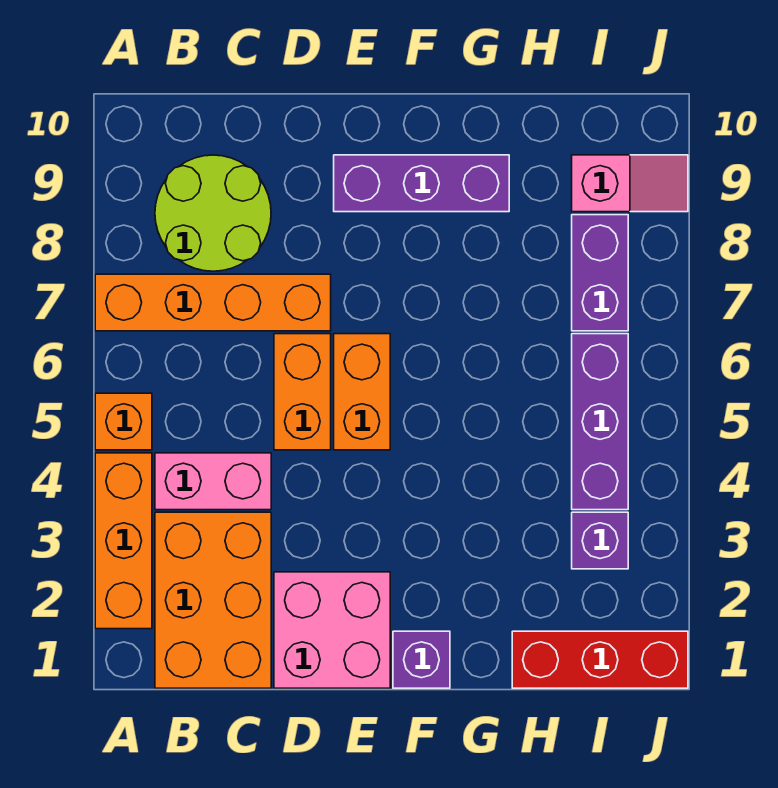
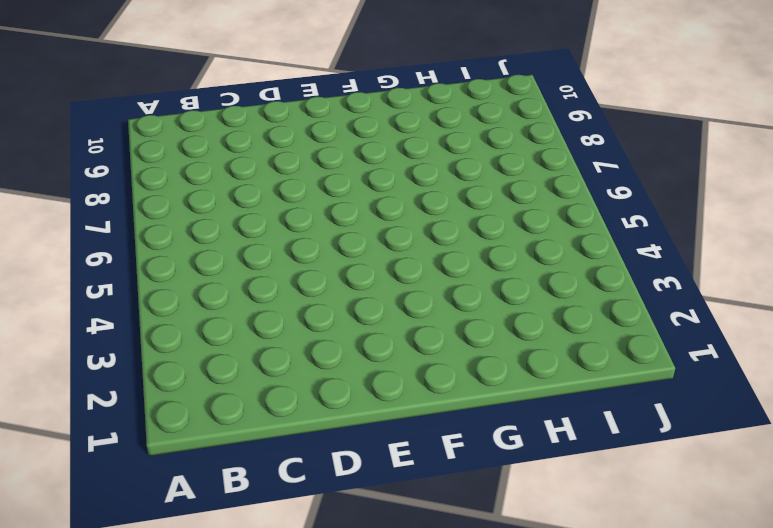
none -> orange brick A2:A4 level 1
none -> orange brick A5 level 1
none -> orange brick A7:D7 level 1

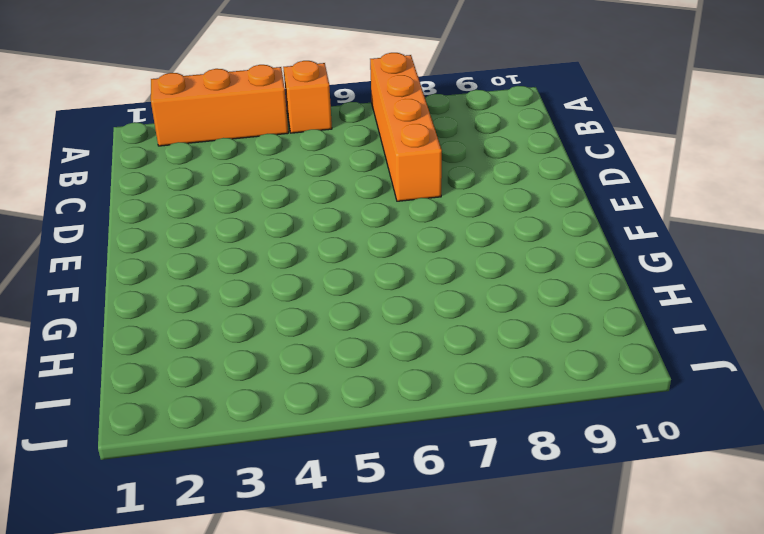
none -> orange brick B1:C3 level 1
none -> pink brick B4:C4 level 1
none -> lime round brick B8:C9 level 1

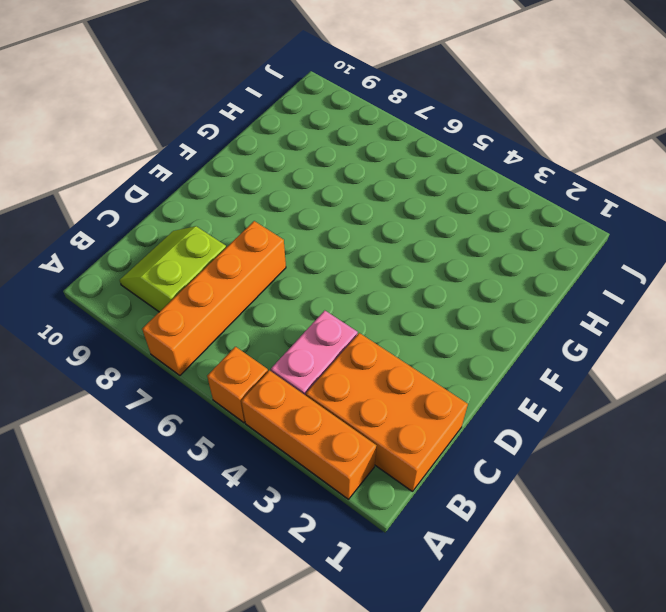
lime slope B8:C9 level 1 top 8 -> lime round brick B8:C9 level 1
none -> pink brick D1:E2 level 1
none -> orange brick D5:D6 level 1
none -> orange brick E5:E6 level 1

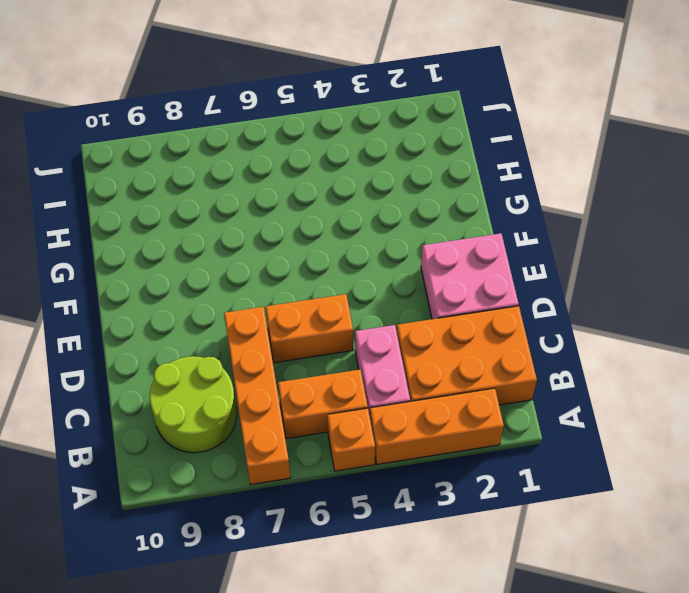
orange brick B5:B6 level 1 -> orange brick E5:E6 level 1
none -> purple brick E9:G9 level 1
none -> purple brick F1 level 1
none -> red brick H1:J1 level 1

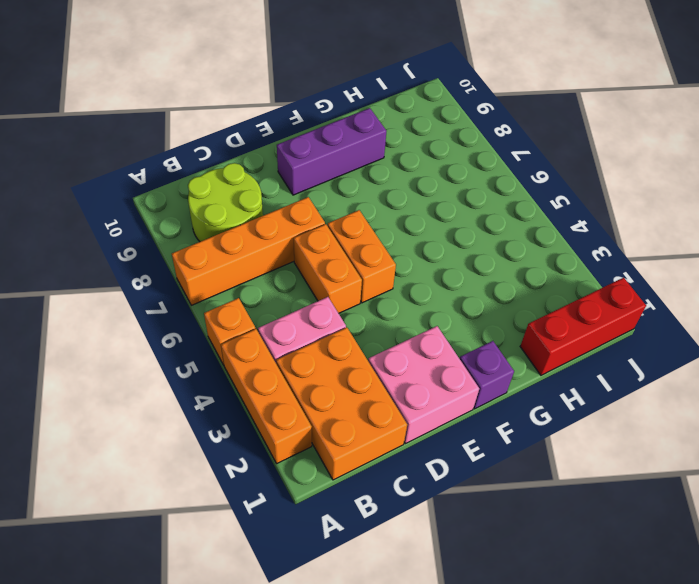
none -> purple brick I3 level 1
none -> purple brick I4:I6 level 1
none -> purple brick I7:I8 level 1

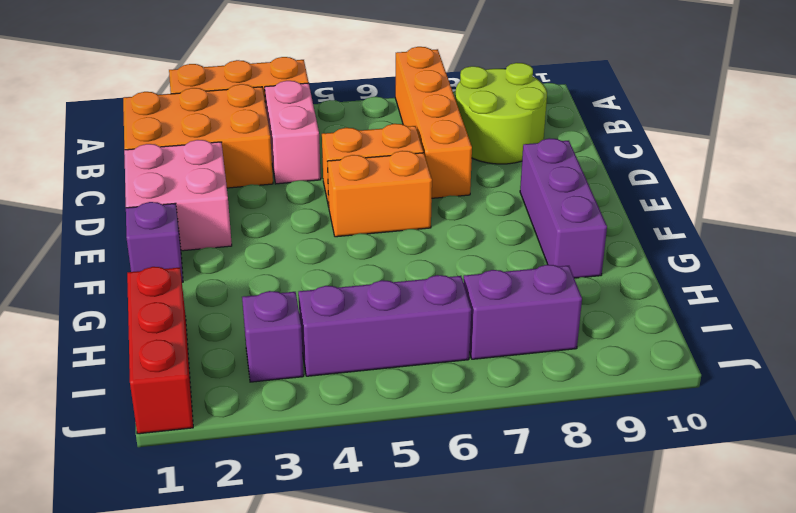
none -> orange brick A5 level 1
none -> pink slope I9:J9 level 1 top I

